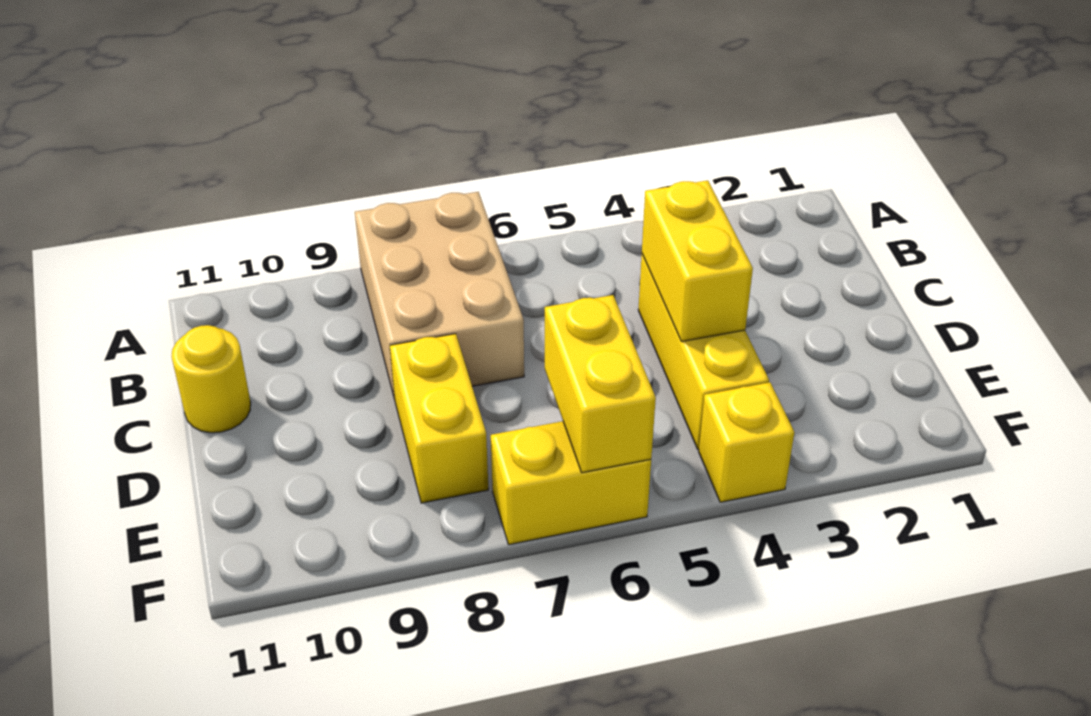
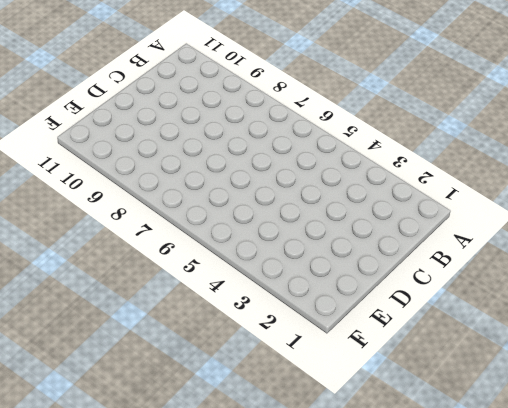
none -> tan brick A7:C8 level 1
none -> yellow brick C4:E4 level 1

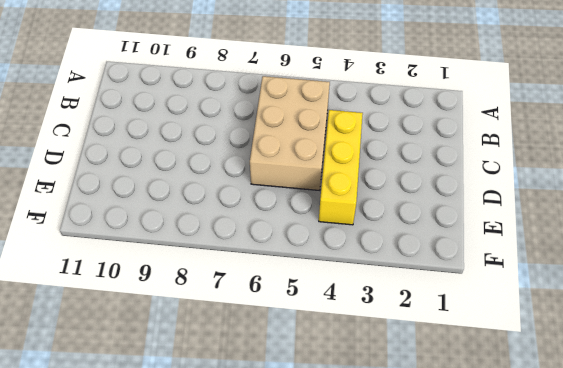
tan brick B5:D6 level 1 -> tan brick A7:C8 level 1
none -> yellow round brick C11 level 1
none -> yellow brick D8:E8 level 1

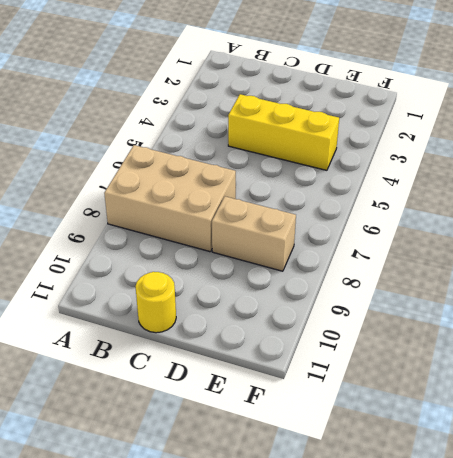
tan brick D8:E8 level 1 -> yellow brick D8:E8 level 1
none -> yellow brick F4 level 1
none -> yellow brick F6:F7 level 1

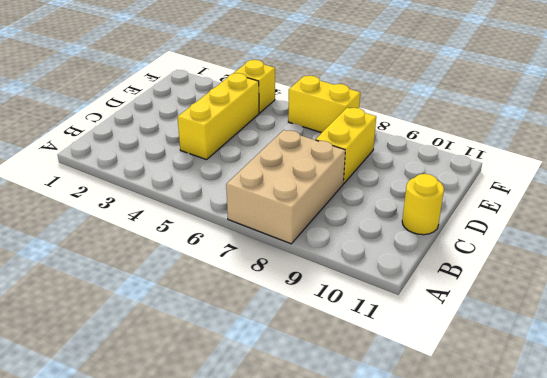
none -> yellow brick C4:D4 level 2
none -> yellow brick E6:F6 level 2

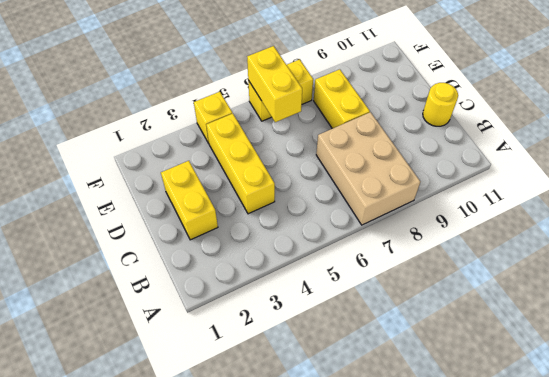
yellow brick C2:D2 level 1 -> yellow brick C4:D4 level 2

